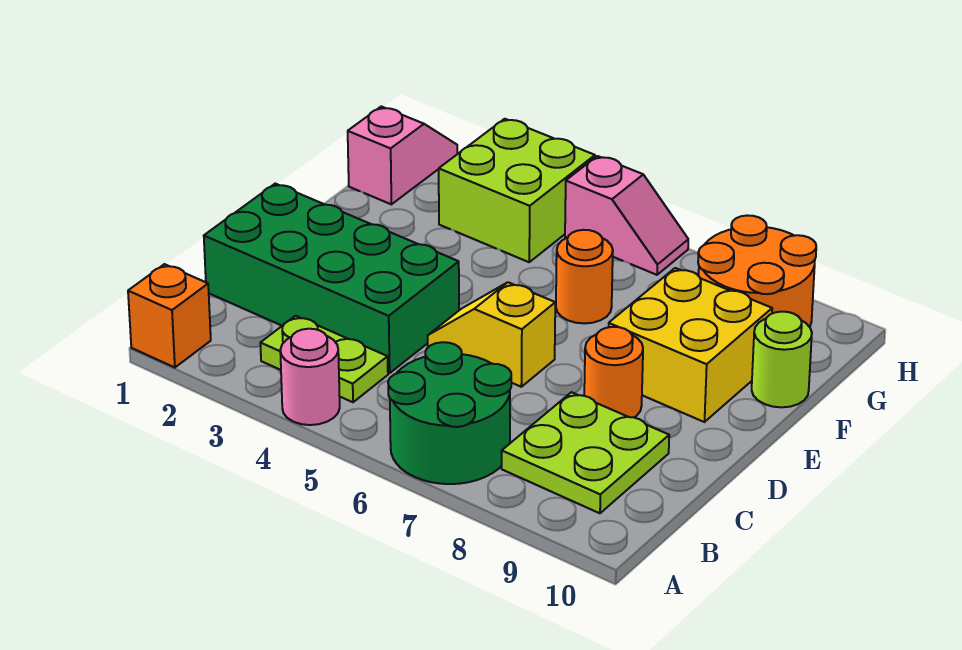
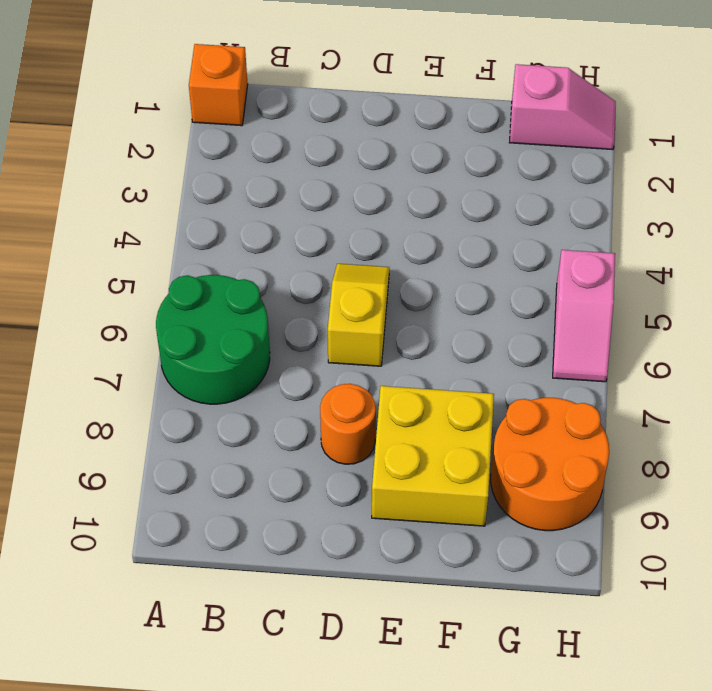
none -> pink round brick A4 level 1
none -> lime plate B3:B4 level 1
none -> lime plate B8:C9 level 1

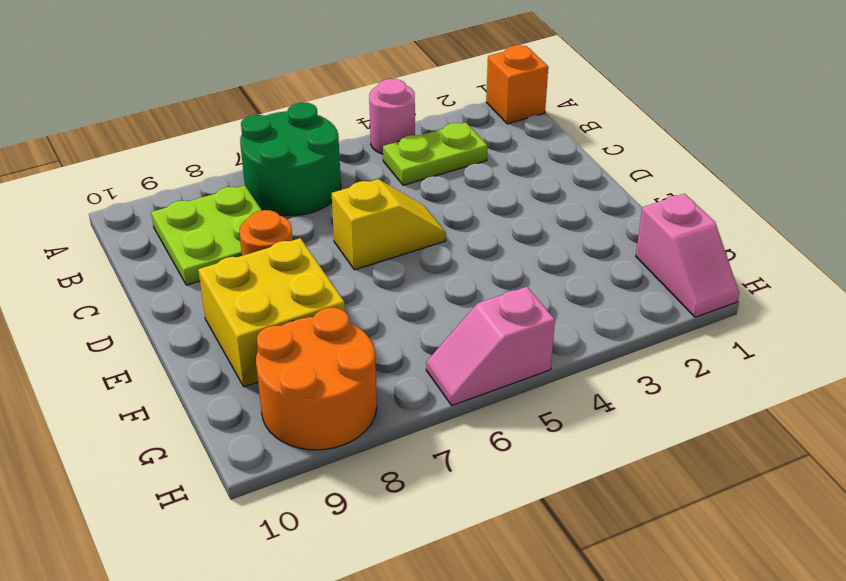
none -> green brick C1:D4 level 1
none -> orange round brick F6 level 1
none -> lime round brick F10 level 1

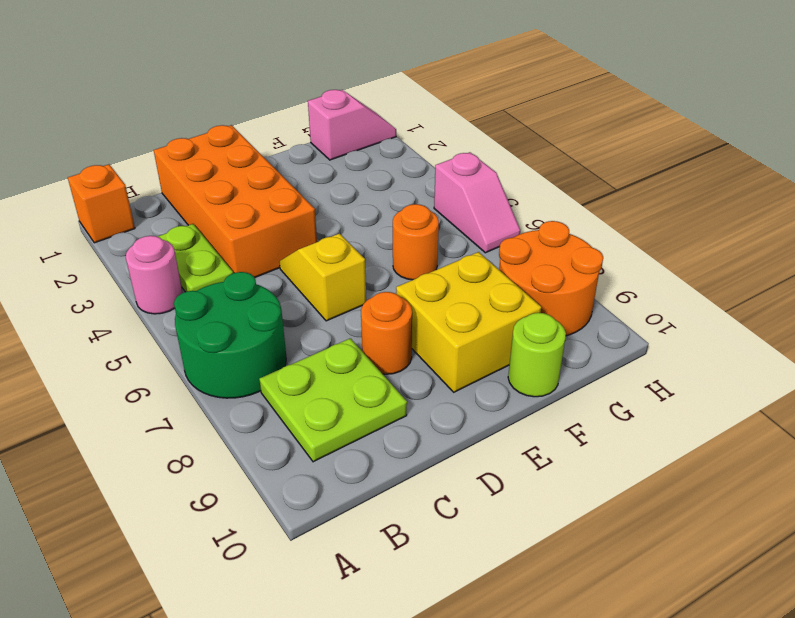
orange brick C1:D4 level 1 -> green brick C1:D4 level 1
none -> lime brick G3:H4 level 1

